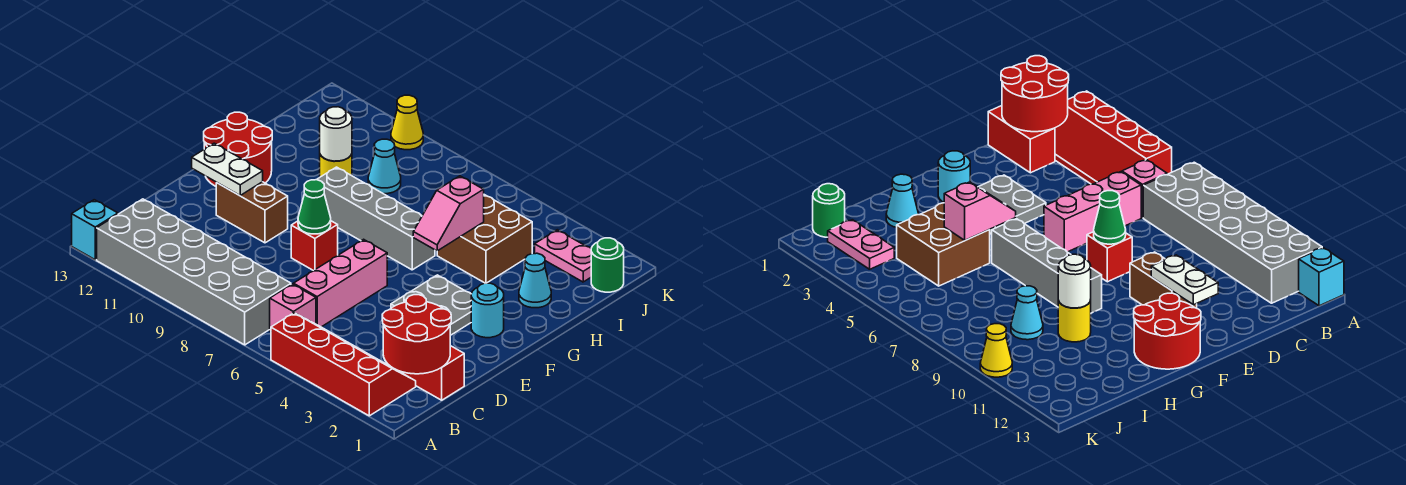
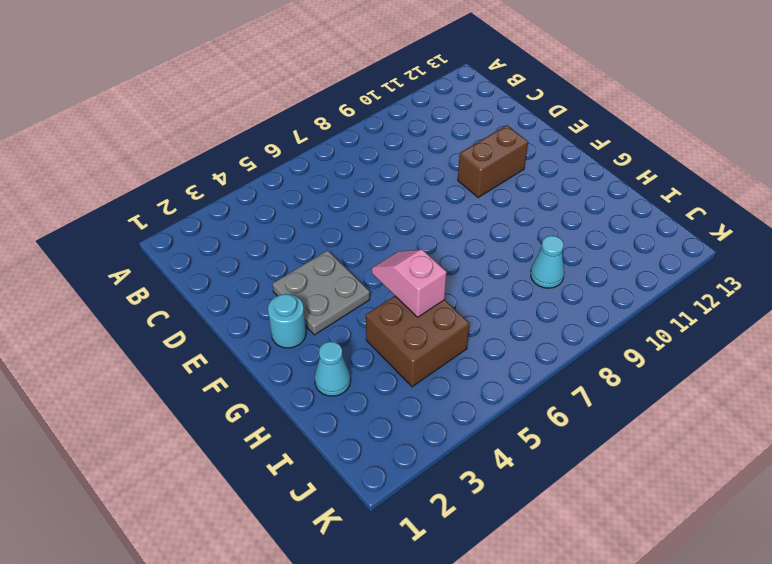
none -> red slope A2:B5 level 1 top A
none -> grey brick A7:B12 level 1
none -> cyan brick A13 level 1

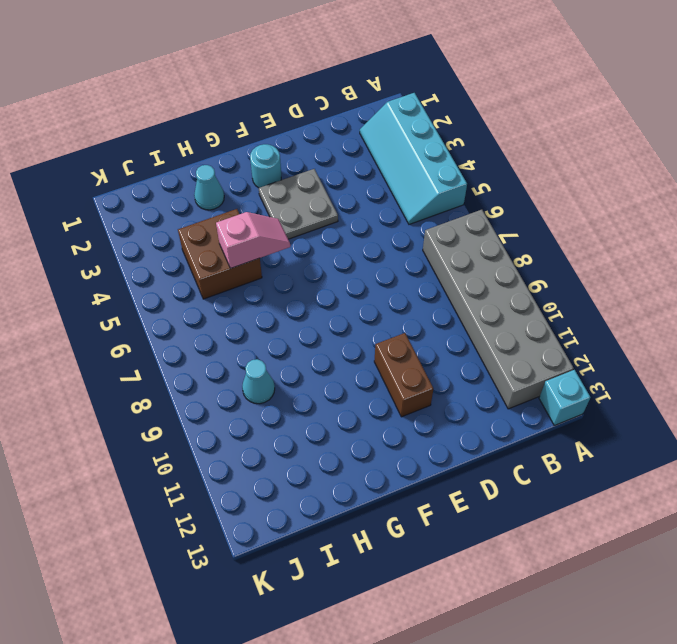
cyan slope A2:B5 level 1 top A -> red slope A2:B5 level 1 top A
none -> pink brick B6 level 1
none -> red brick C1:C2 level 1
none -> pink brick C6:E6 level 1

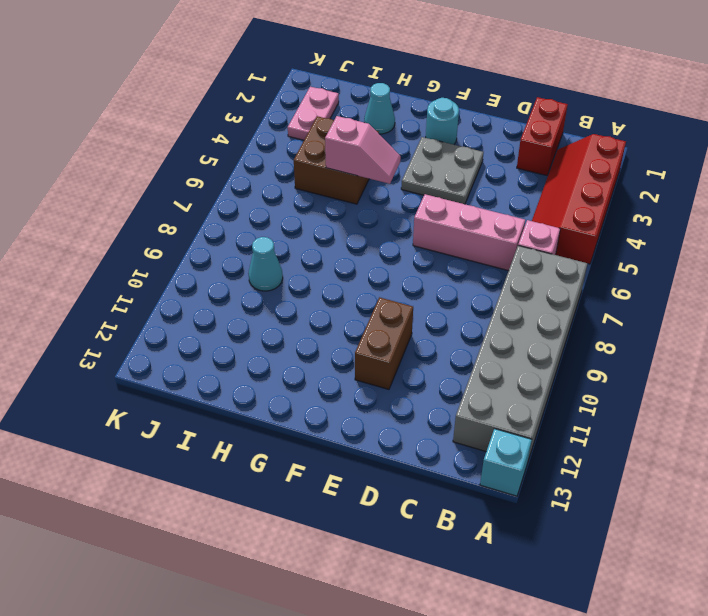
none -> red brick E8 level 1
none -> red round brick F12:G13 level 1
none -> grey brick G6:G9 level 1

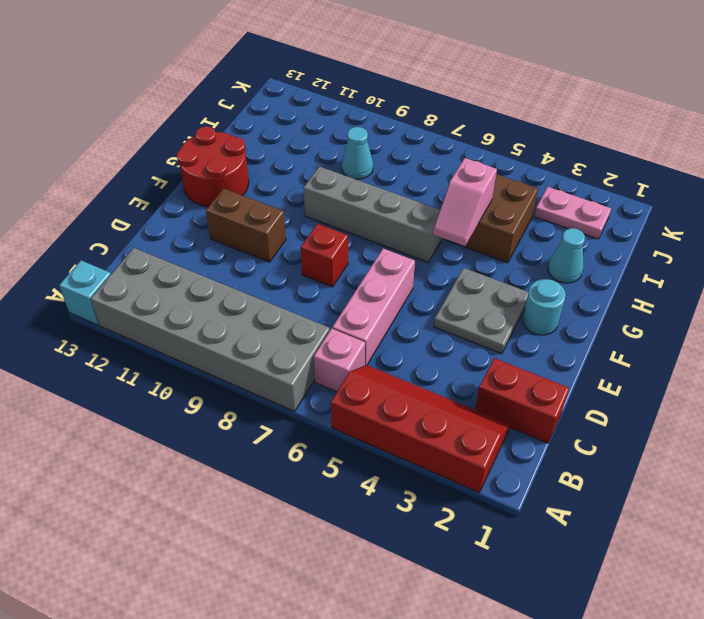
none -> yellow round brick H10 level 1
none -> green round brick J1 level 1
none -> yellow cone K10 level 1

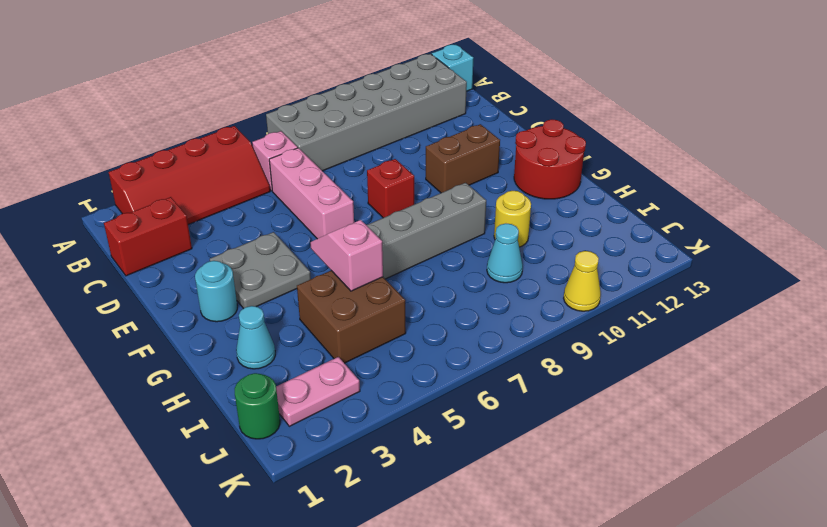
none -> red round brick B1:C2 level 2
none -> green cone E8 level 2
none -> white plate E11:E12 level 2

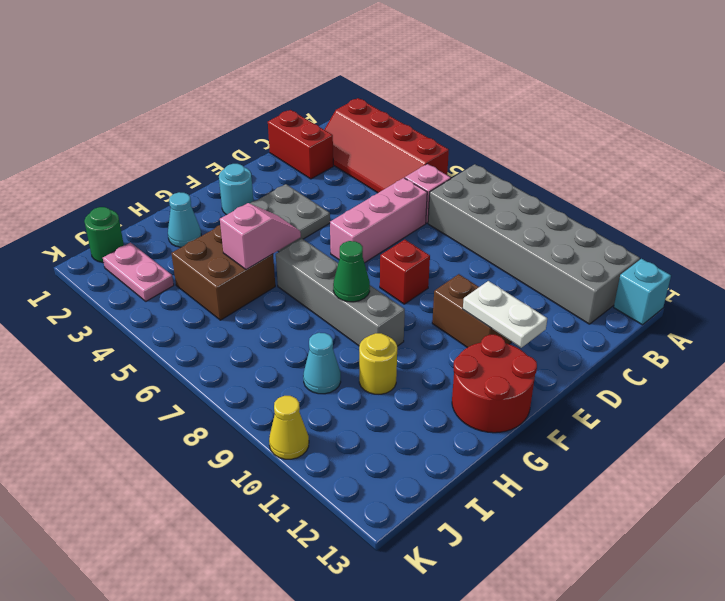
green cone G8 level 2 -> green cone E8 level 2
none -> red round brick B1:C2 level 2
none -> white round brick H10 level 2

